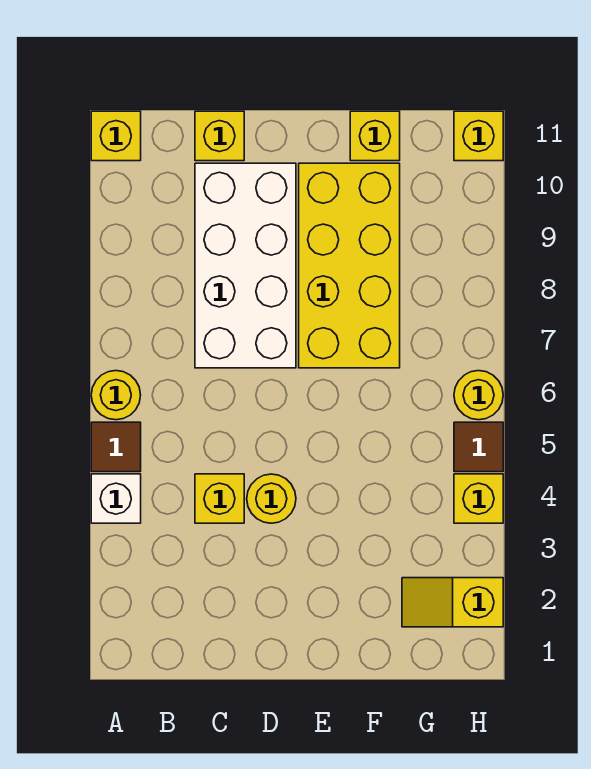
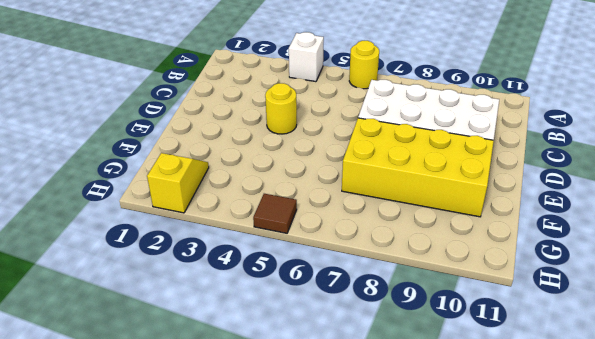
none -> brown tile A5 level 1
none -> yellow brick A11 level 1
none -> yellow brick C4 level 1

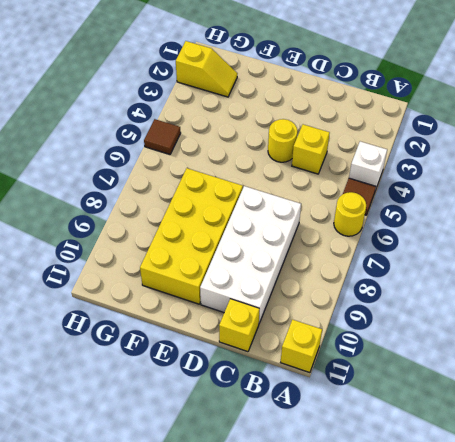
none -> yellow brick F11 level 1
none -> yellow brick H4 level 1
none -> yellow round brick H6 level 1

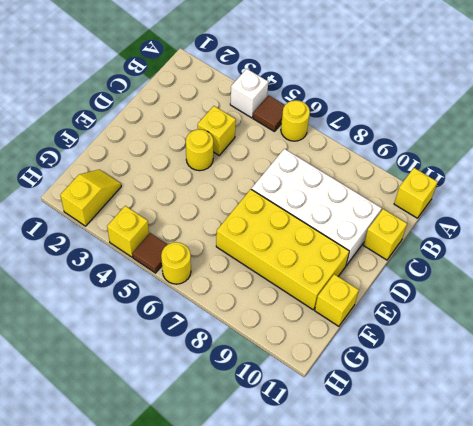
none -> yellow brick H11 level 1

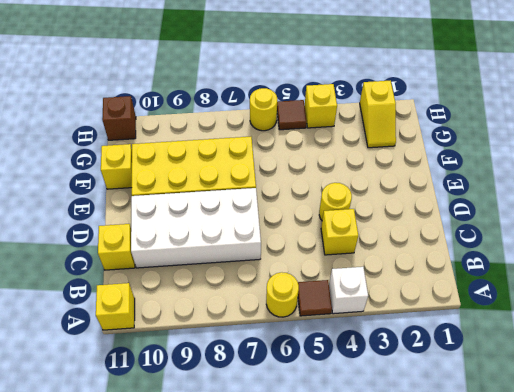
brown brick H11 level 1 -> yellow brick H11 level 1

